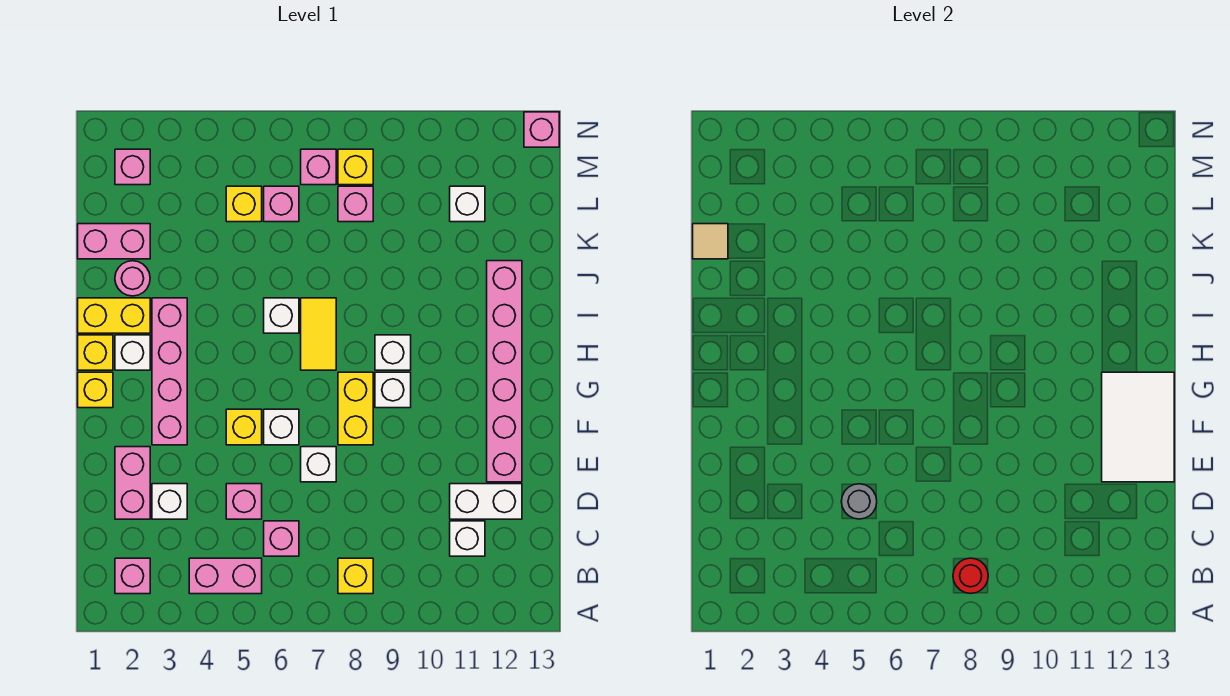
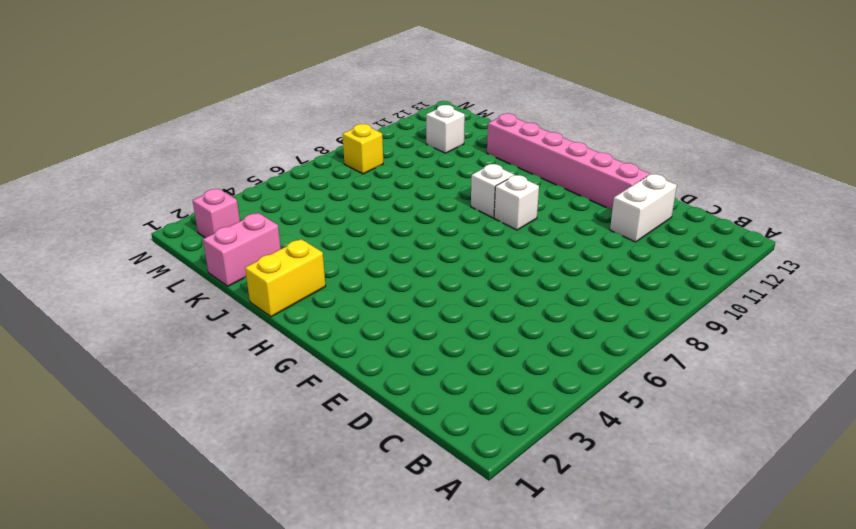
none -> pink brick B2 level 1
none -> pink brick B4:B5 level 1
none -> yellow brick B8 level 1
none -> pink brick C6 level 1

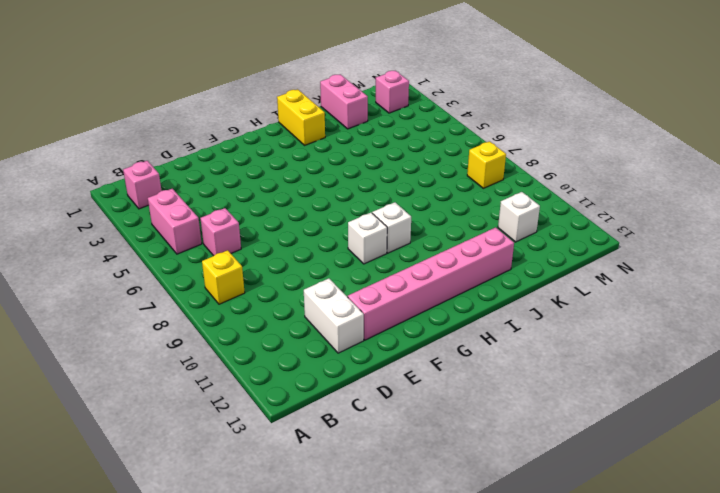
none -> white brick C11 level 1
none -> pink brick D2:E2 level 1
none -> white brick D3 level 1
none -> pink brick D5 level 1

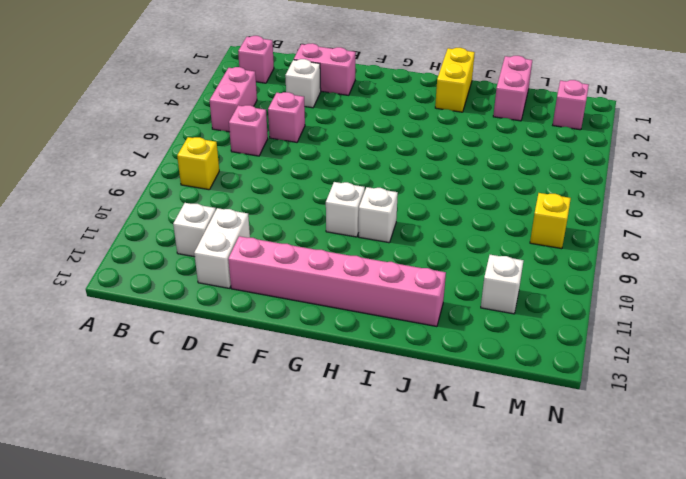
none -> white brick E7 level 1
none -> pink brick F3:I3 level 1
none -> yellow brick F5 level 1
none -> white brick F6 level 1

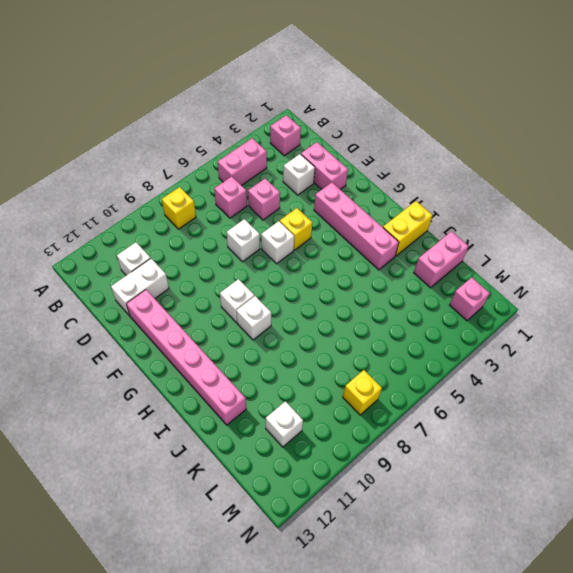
none -> yellow brick F8:G8 level 1
none -> yellow brick G1 level 1
none -> yellow brick H1 level 1
none -> white brick H2 level 1

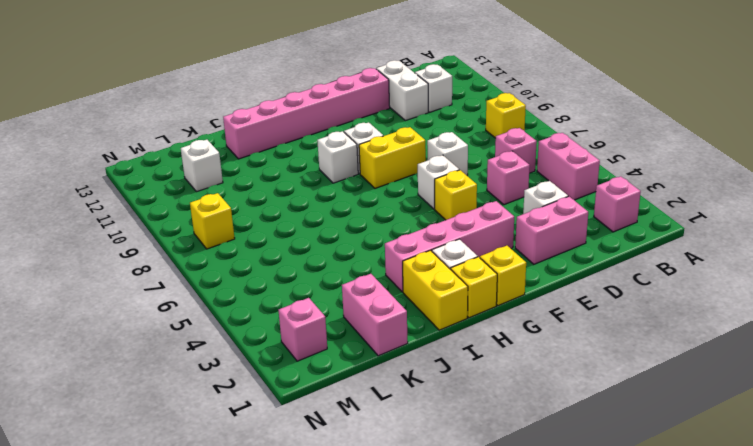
none -> yellow tile H7:I7 level 1
none -> white brick I6 level 1
none -> pink round brick J2 level 1
none -> yellow brick L5 level 1

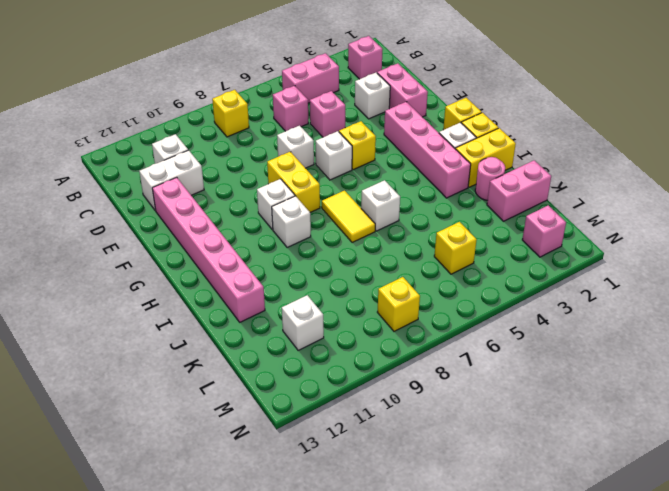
none -> pink brick L6 level 1
none -> pink brick L8 level 1
none -> pink brick M7 level 1
none -> pink brick N13 level 1

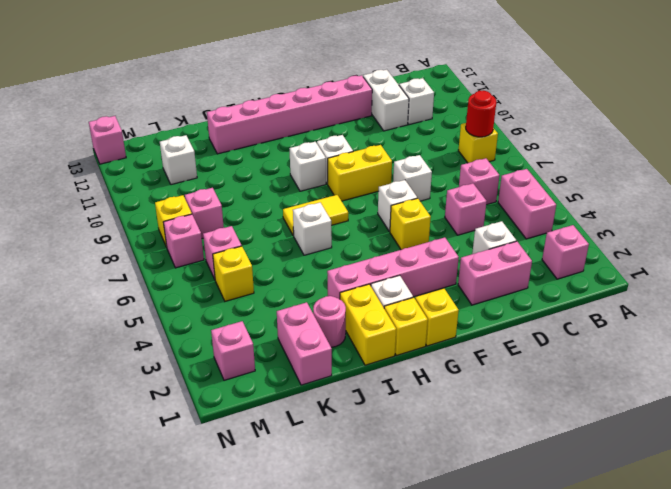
none -> grey round brick D5 level 2
none -> white tile E12:G13 level 2
none -> tan tile K1 level 2

